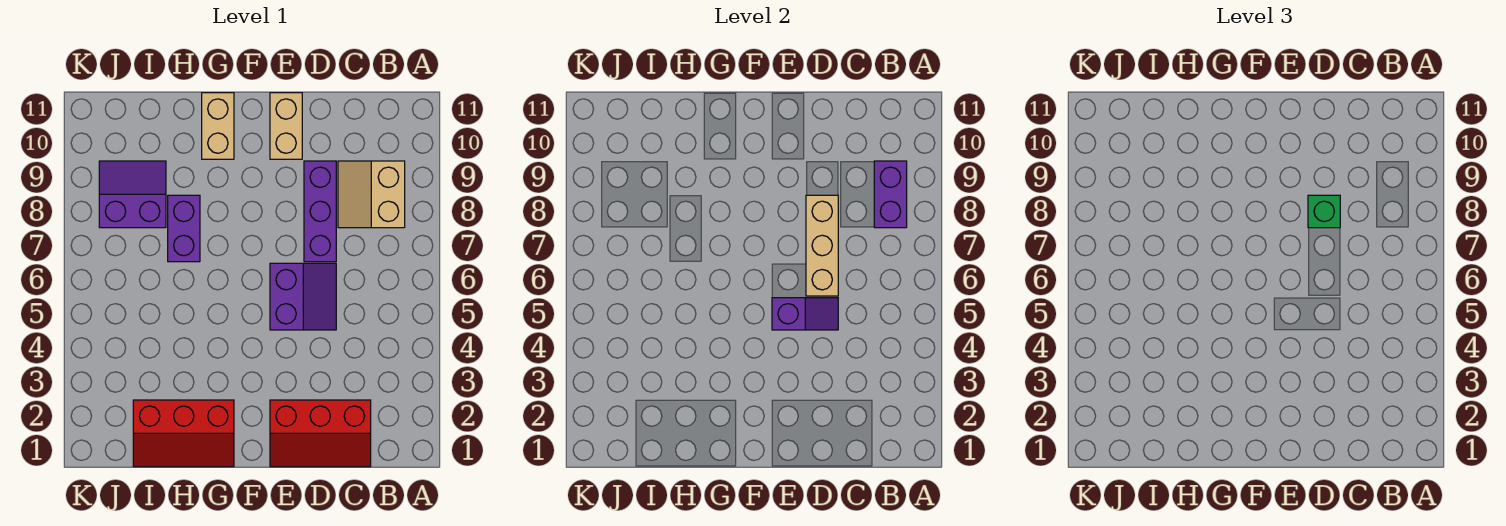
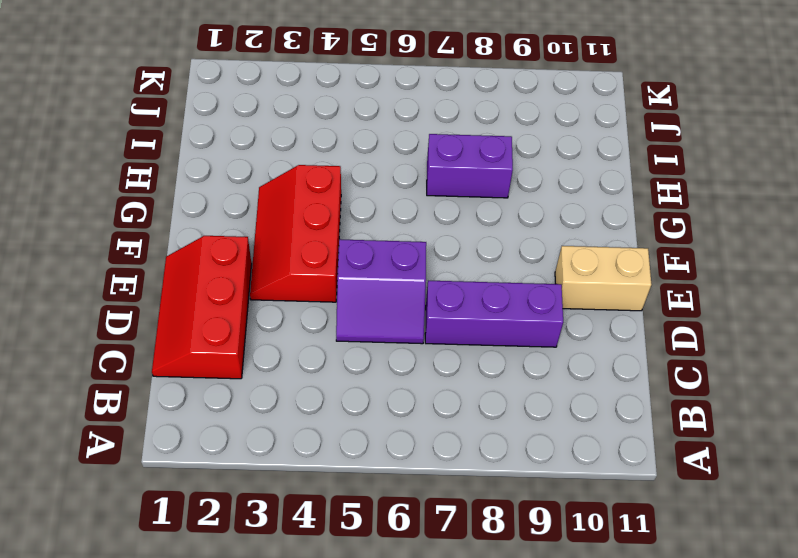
red slope E3:G4 level 1 top 4 -> red slope G1:I2 level 1 top 2
none -> tan slope B8:C9 level 1 top B
none -> tan brick G10:G11 level 1
none -> purple slope I8:J9 level 1 top 8

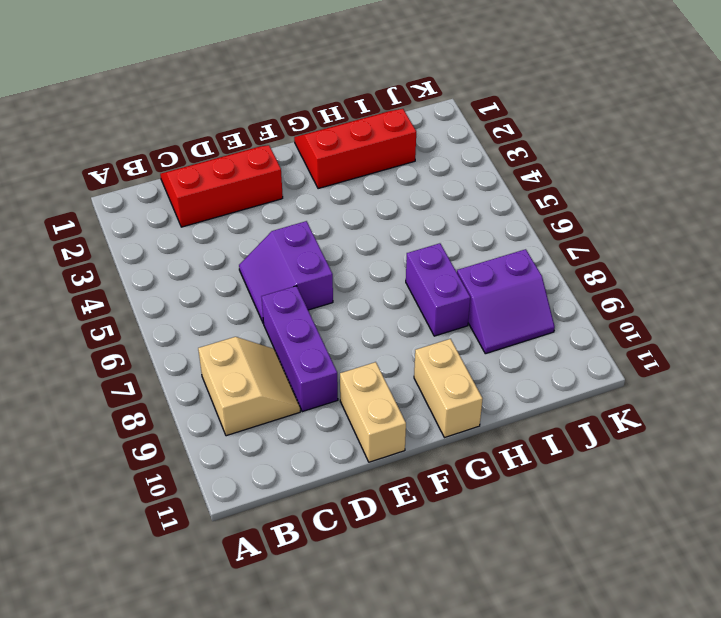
none -> purple brick B8:B9 level 2
none -> purple slope D5:E5 level 2 top E
none -> tan brick D6:D8 level 2

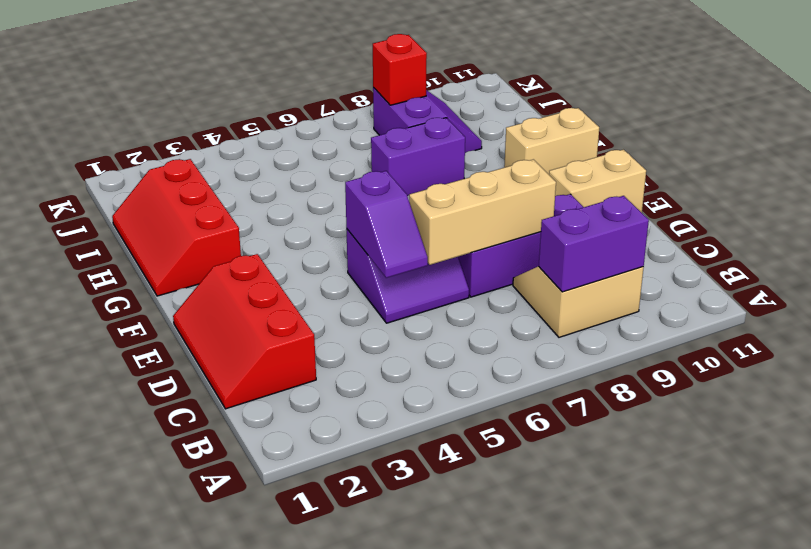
red brick J8 level 2 -> none
none -> green brick D8 level 3

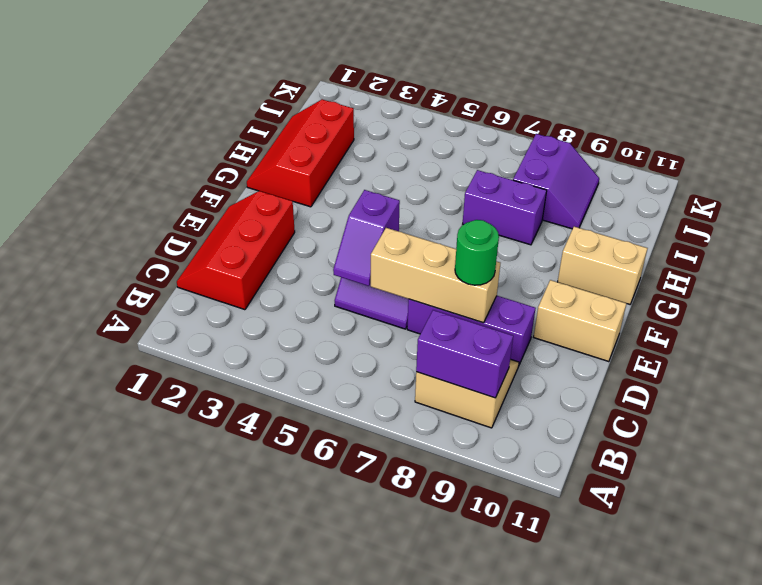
green round brick D8 level 3 -> green brick D8 level 3

